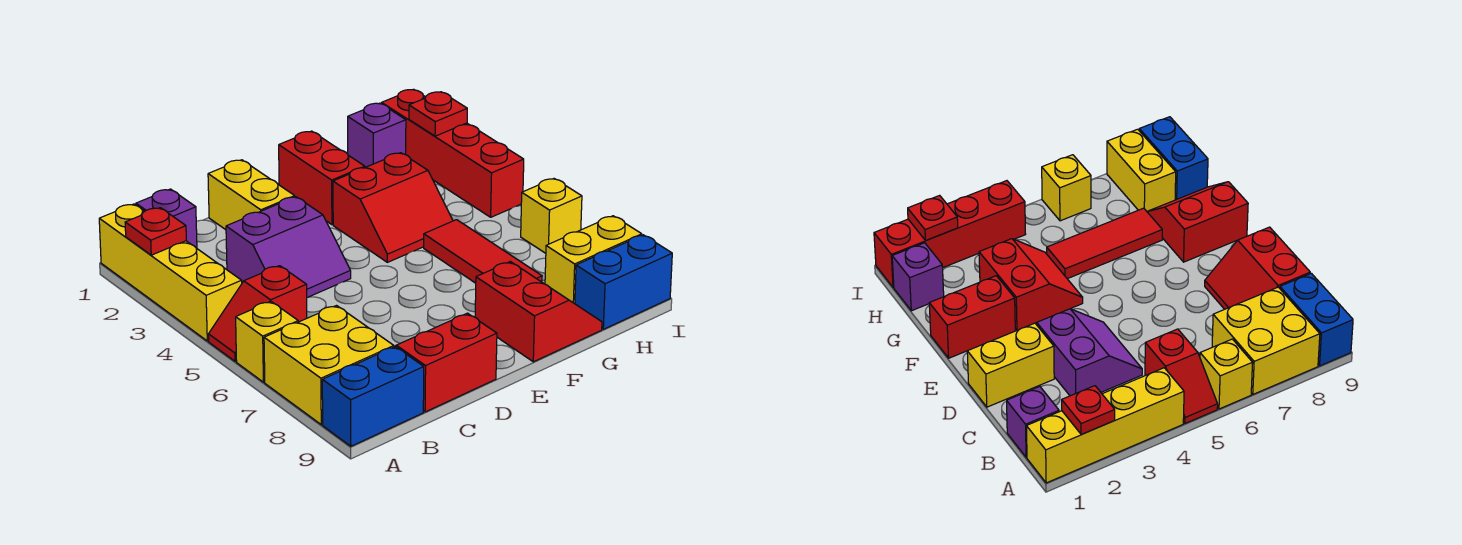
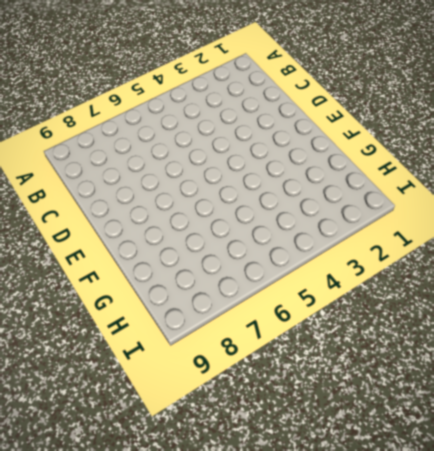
none -> yellow brick A1:A4 level 1
none -> red slope A5:B5 level 1 top B
none -> yellow brick A6 level 1

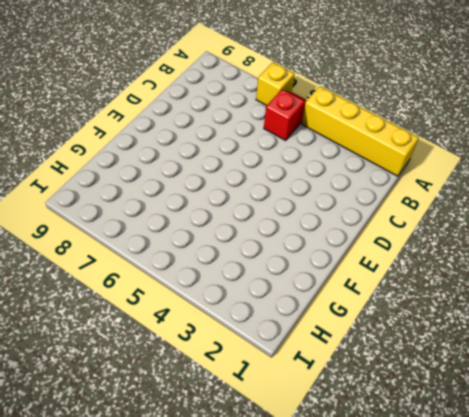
none -> yellow brick A7:B8 level 1
none -> blue brick A9:B9 level 1
none -> purple brick B1 level 1

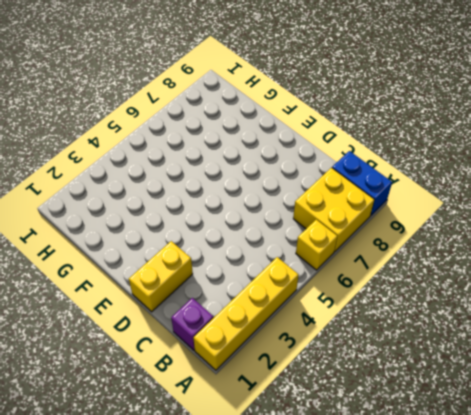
none -> red slope A5:B5 level 1 top B
none -> purple slope C3:D4 level 1 top 3
none -> red slope C8:D9 level 1 top 9

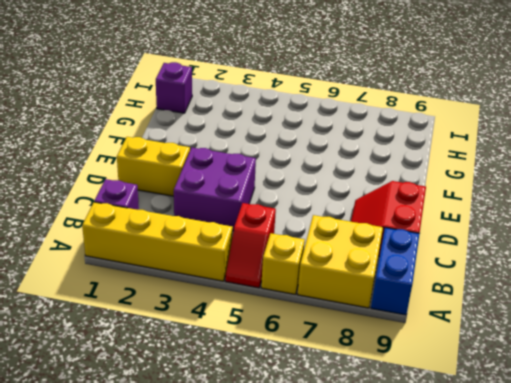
purple brick C3:D4 level 1 -> purple slope C3:D4 level 1 top 3
none -> red brick F1:F2 level 1
none -> red slope F3:G4 level 1 top 3
none -> red slope F8:G9 level 1 top F

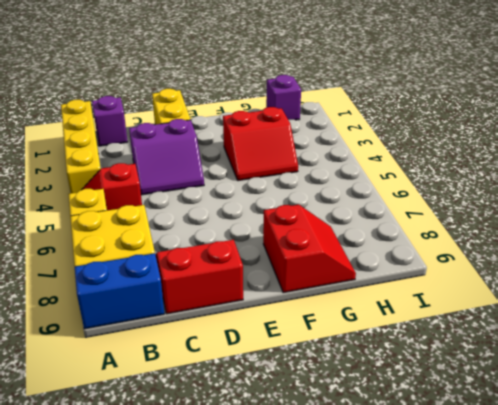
none -> red brick F1:F2 level 1
none -> red tile G5:G7 level 1
none -> yellow brick H8:I8 level 1

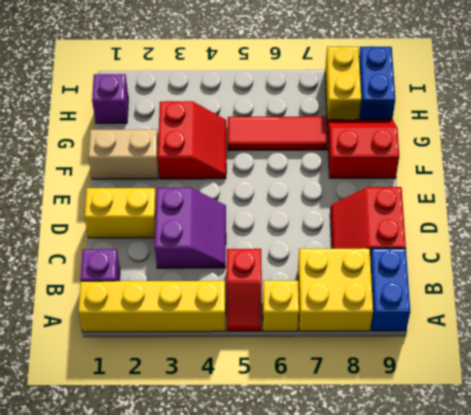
tan brick F1:F2 level 1 -> red brick F1:F2 level 1
none -> red brick I1:I4 level 1
none -> yellow brick I6 level 1
none -> red plate A2 level 2

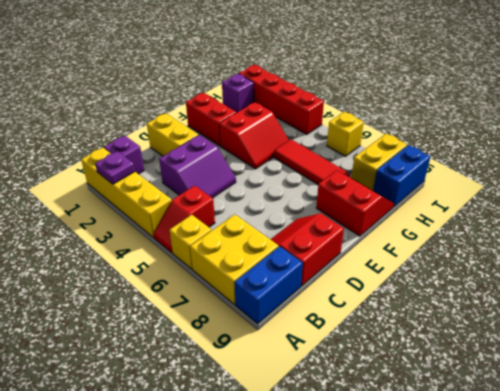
purple plate A2 level 2 -> red plate A2 level 2
none -> red plate I2 level 2

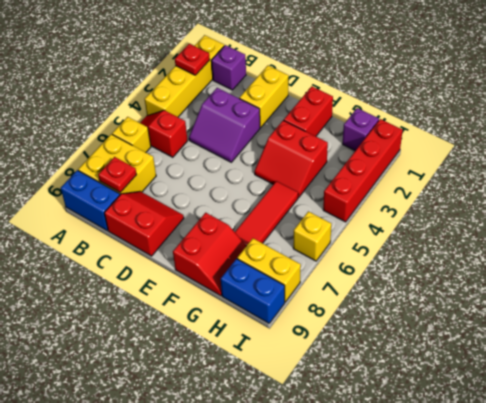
red plate B8 level 2 -> red plate I2 level 2

